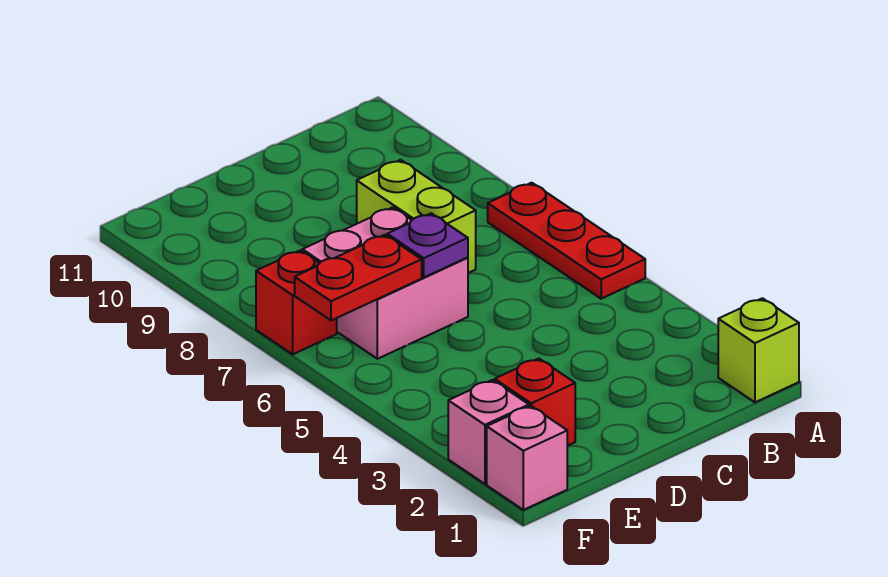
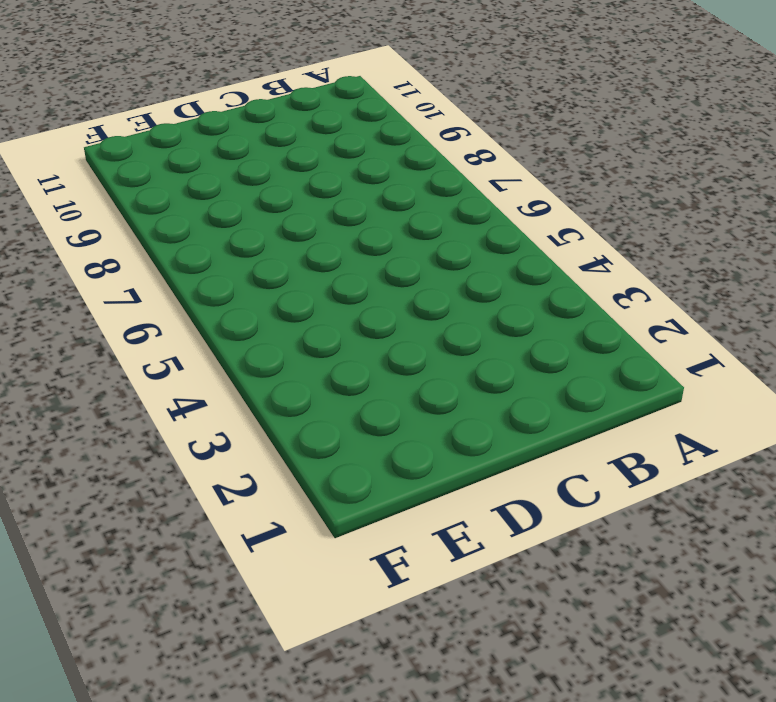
none -> lime brick A1 level 1
none -> red plate A5:A7 level 1

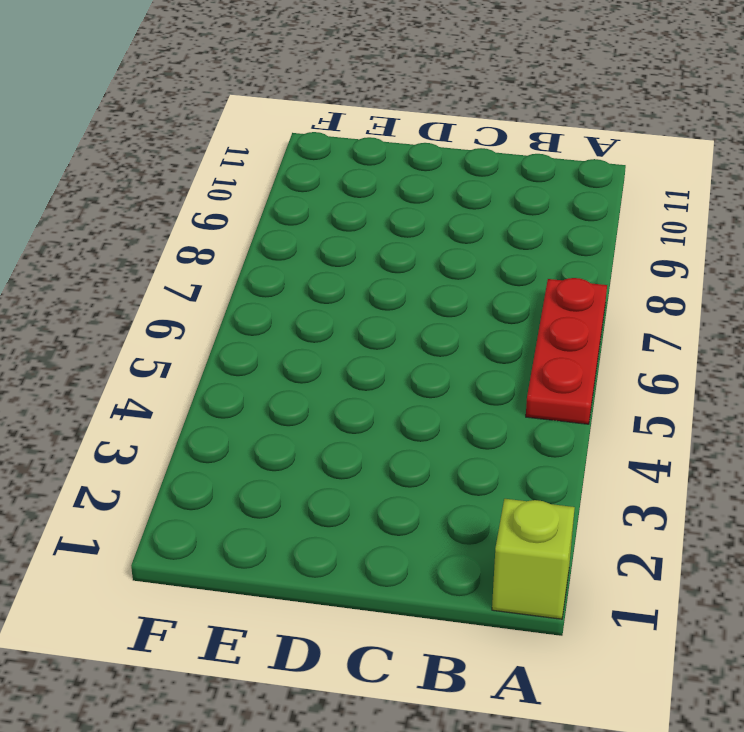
none -> lime brick C7:C8 level 1
none -> pink brick D6:E7 level 1

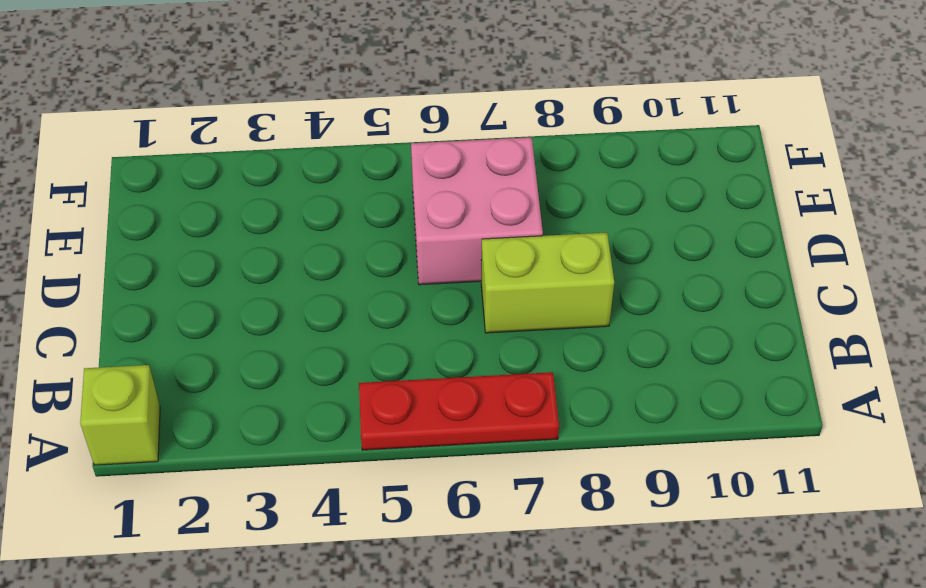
none -> red brick E2 level 1
none -> pink brick F1 level 1

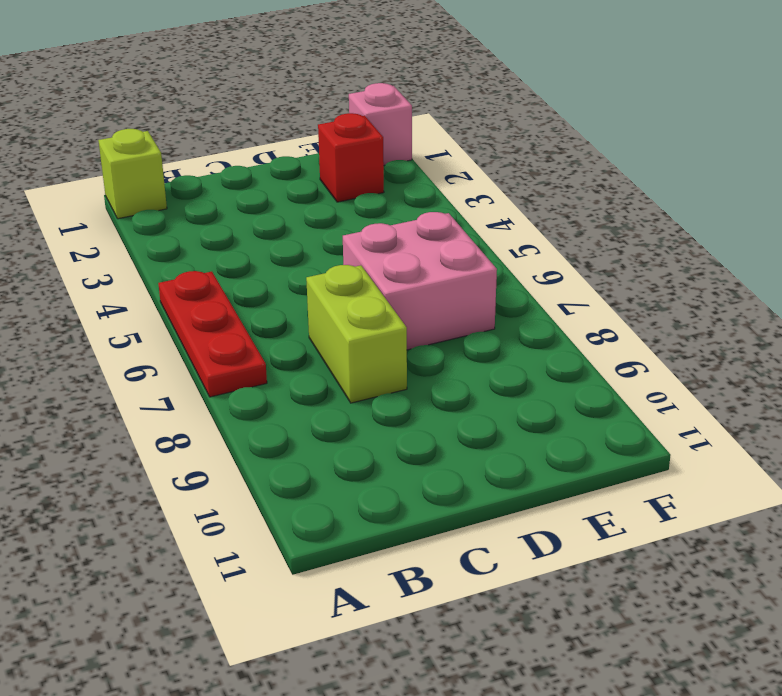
none -> pink brick F2 level 1
none -> red brick F7 level 1

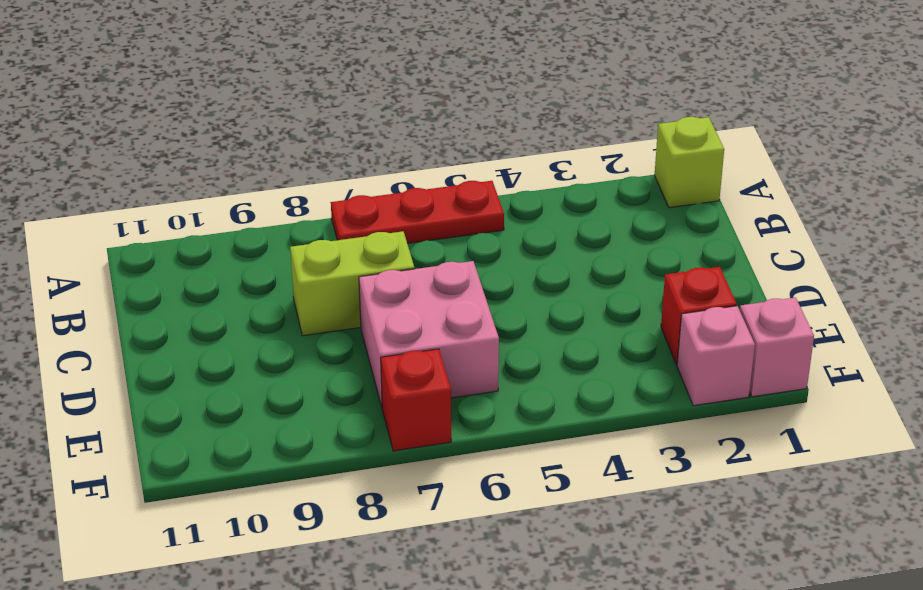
none -> purple plate D6 level 2
none -> red plate E6:F6 level 2

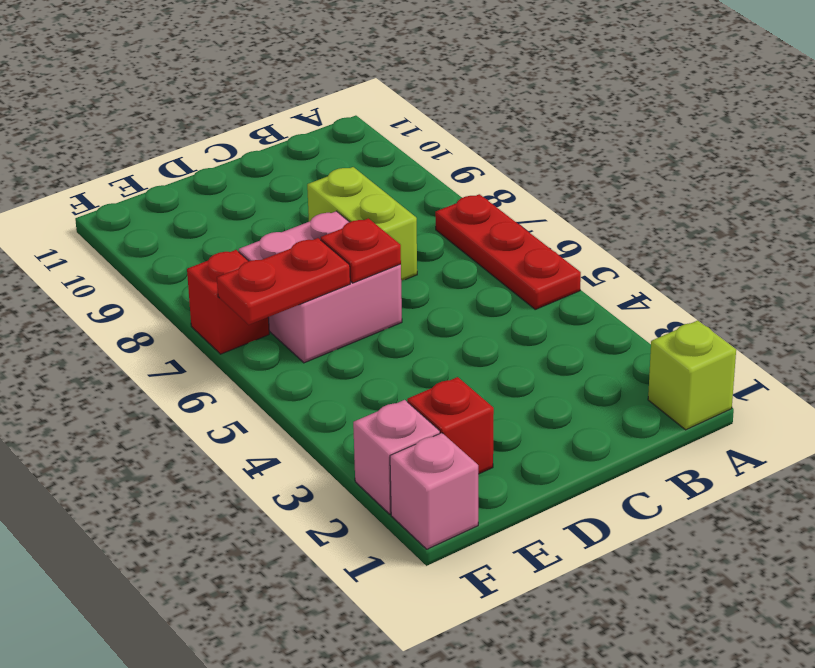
red plate D6 level 2 -> purple plate D6 level 2

